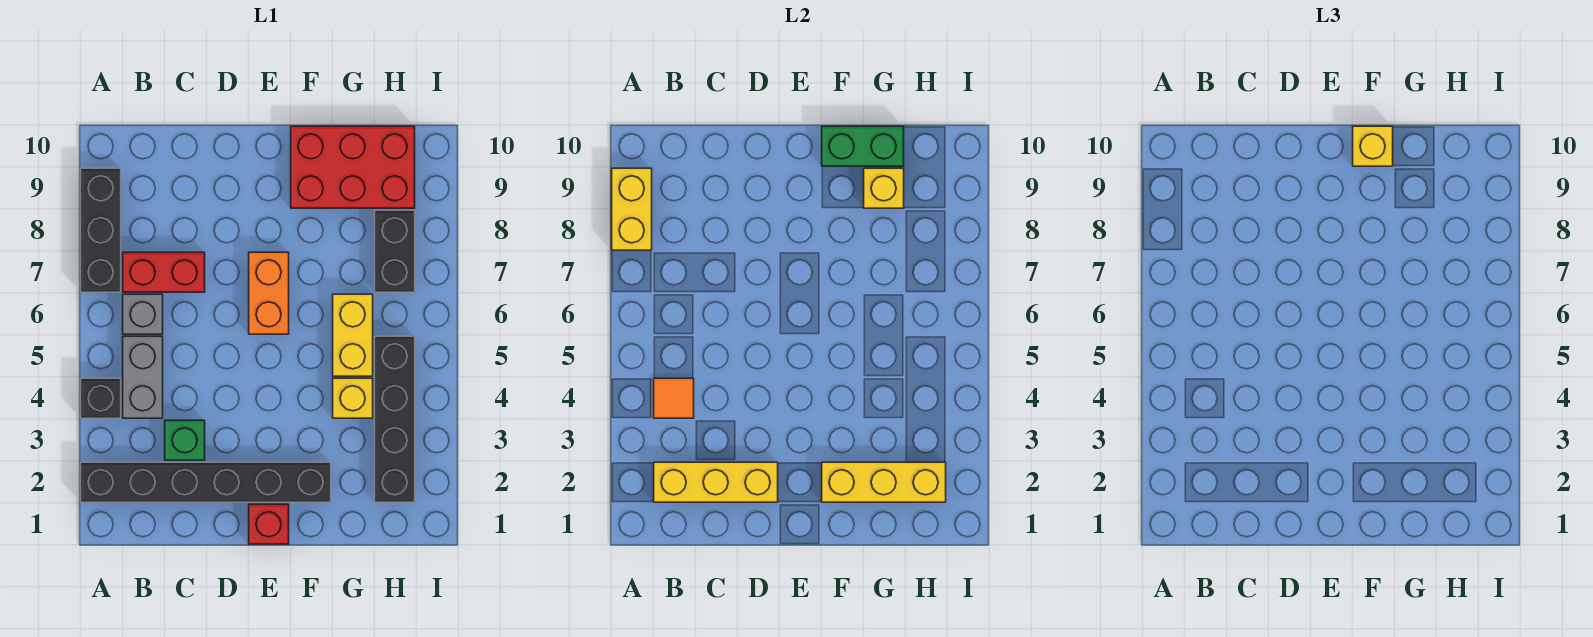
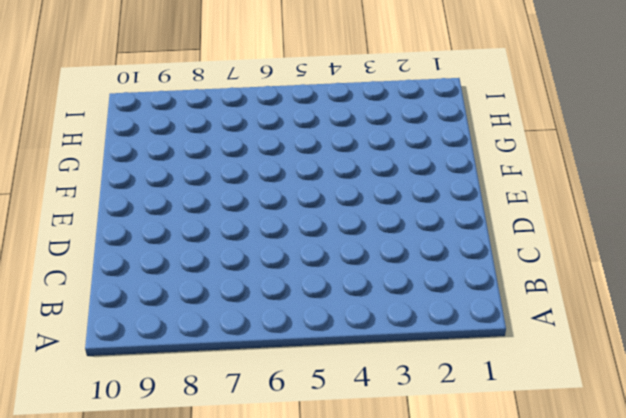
none -> black brick A2:F2 level 1
none -> black brick A4 level 1
none -> black brick A7:A9 level 1

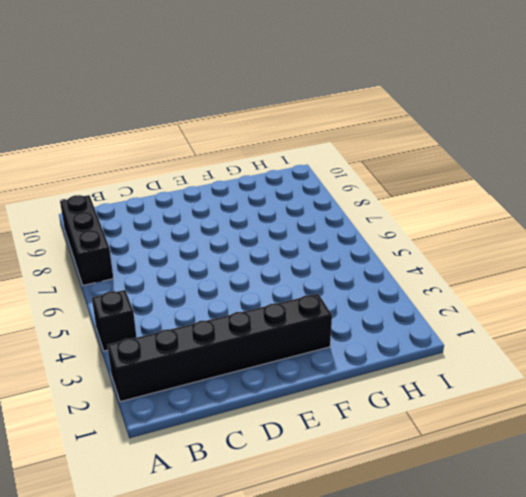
none -> grey brick B4:B5 level 1
none -> grey brick B6 level 1
none -> red brick B7:C7 level 1

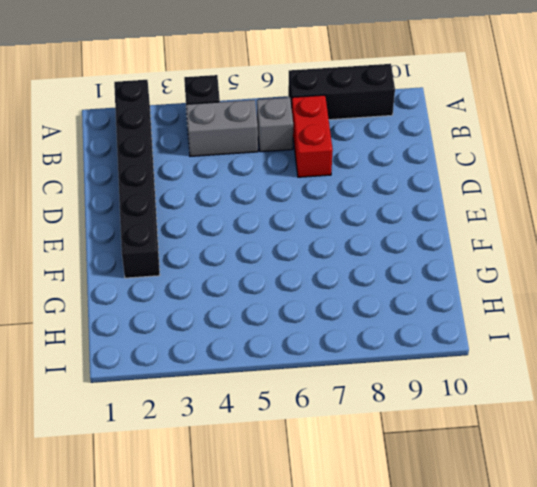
none -> green brick C3 level 1
none -> red brick E1 level 1
none -> orange brick E6:E7 level 1

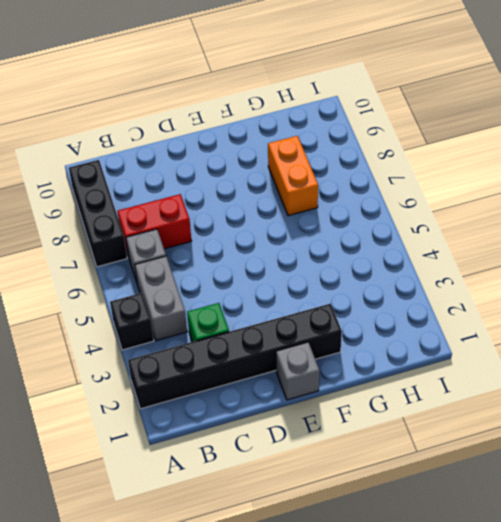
grey brick E1 level 1 -> red brick E1 level 1
orange brick G7:G8 level 1 -> orange brick E6:E7 level 1
none -> red brick F9:H10 level 1
none -> yellow brick G4 level 1
none -> yellow brick G5:G6 level 1

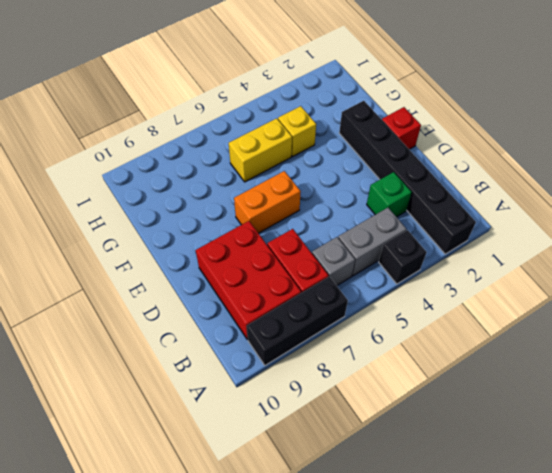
red brick B8:D9 level 1 -> red brick F9:H10 level 1
none -> black brick H2:H5 level 1
none -> black brick H7:H8 level 1
none -> yellow brick A8:A9 level 2

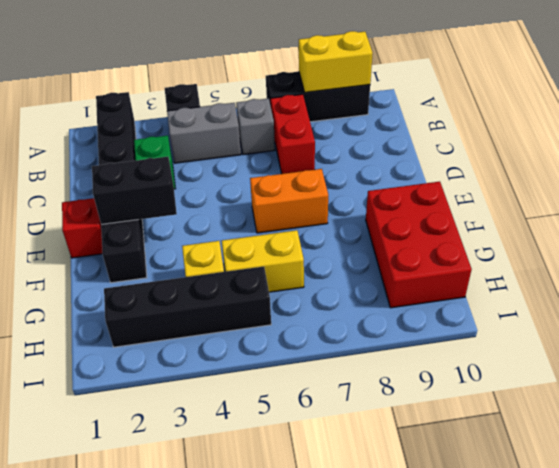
black brick E2:E3 level 2 -> black brick H7:H8 level 1
none -> yellow brick B2:D2 level 2
none -> orange tile B4 level 2
none -> yellow brick F2:H2 level 2

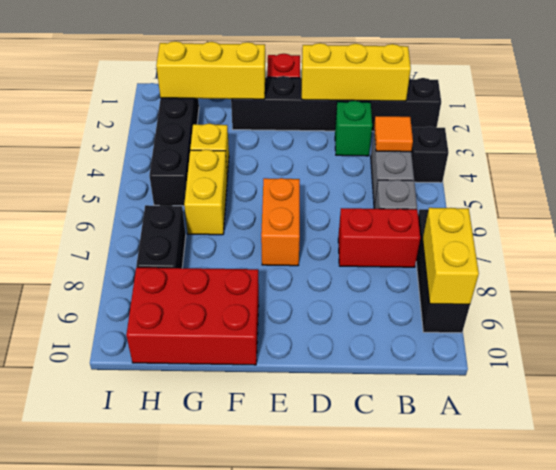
none -> green brick F10:G10 level 2
none -> yellow brick G9 level 2
none -> yellow brick F10 level 3

